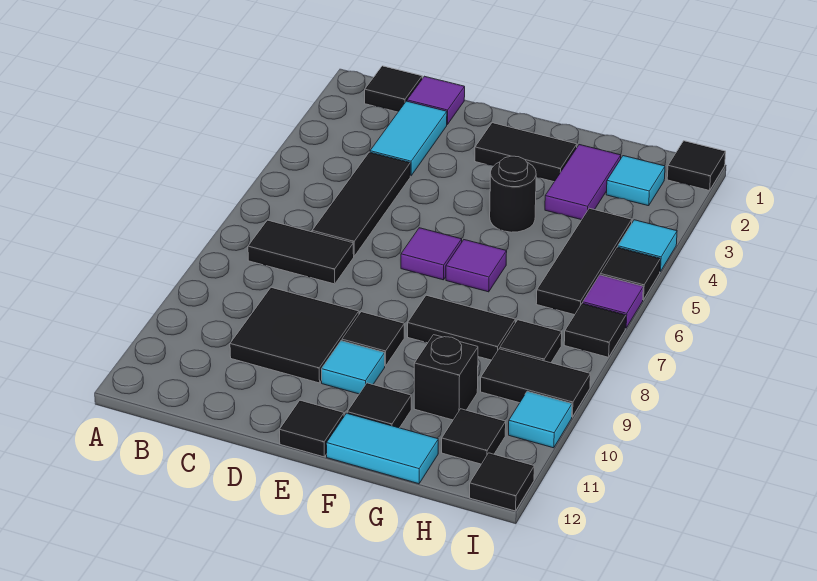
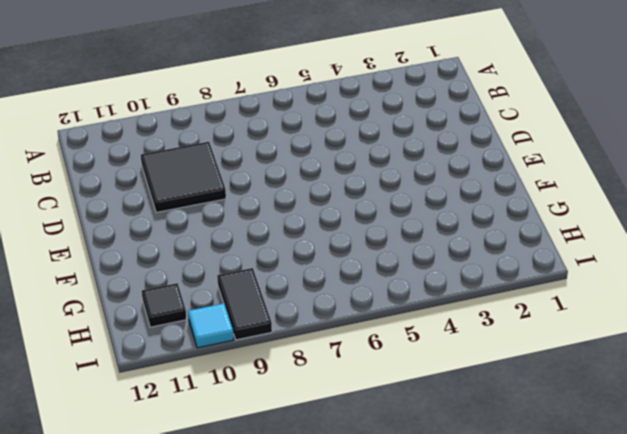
none -> black tile B1 level 1
none -> black tile B7:C7 level 1
none -> purple tile C1 level 1
none -> cyan tile C2:C3 level 1

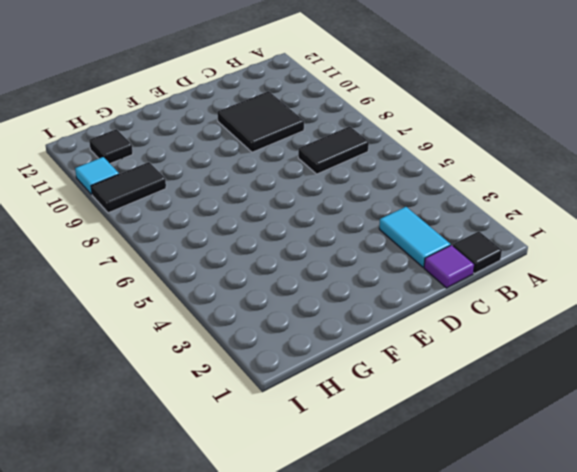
none -> black tile C4:C6 level 1
none -> black tile E2:F2 level 1
none -> purple tile E6 level 1
none -> black tile E9 level 1

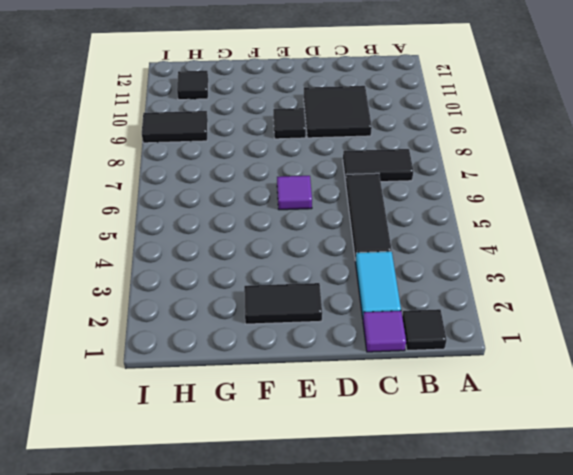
none -> cyan tile E10 level 1
none -> black tile E12 level 1
none -> black round brick F4 level 1
none -> purple tile F6 level 1

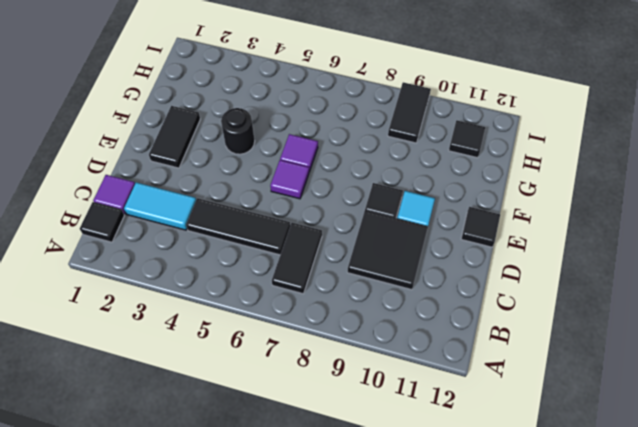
none -> black tile F8:G8 level 1
none -> black tile F11 level 1
none -> cyan tile F12:G12 level 1
none -> purple tile G2:G3 level 1

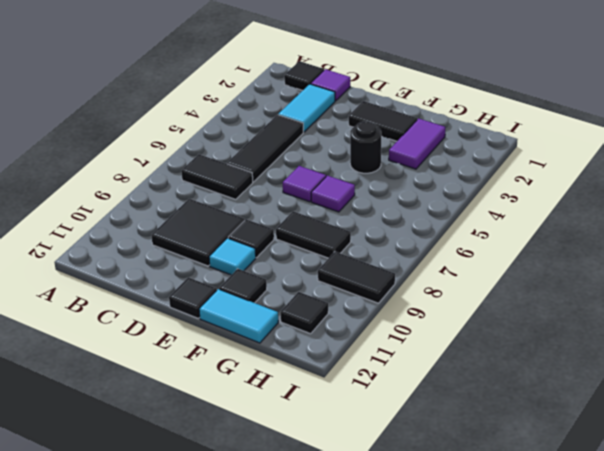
none -> black brick G10 level 1
none -> cyan tile H2 level 1
none -> black tile H4:H6 level 1
none -> black tile H8 level 1

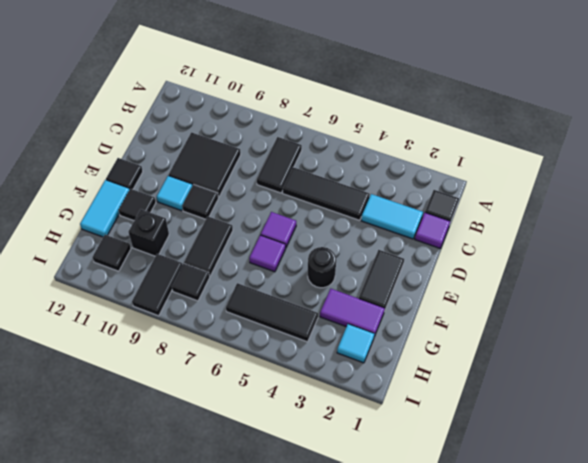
none -> black tile I1 level 1
none -> cyan tile I4 level 1
none -> black tile I5 level 1
none -> purple tile I6 level 1

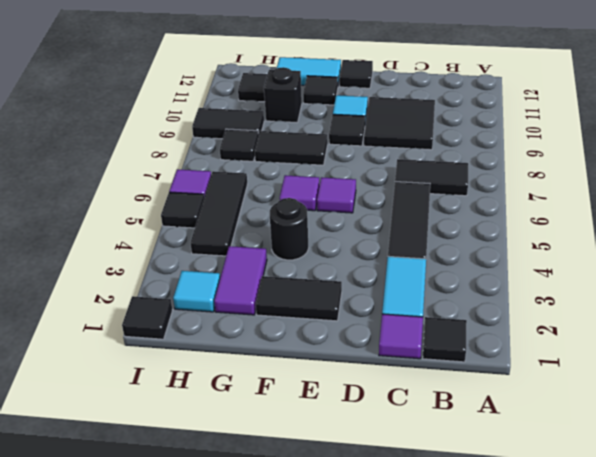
none -> cyan tile I4 level 1
none -> black tile I7 level 1
none -> cyan tile I10 level 1
none -> black tile I12 level 1

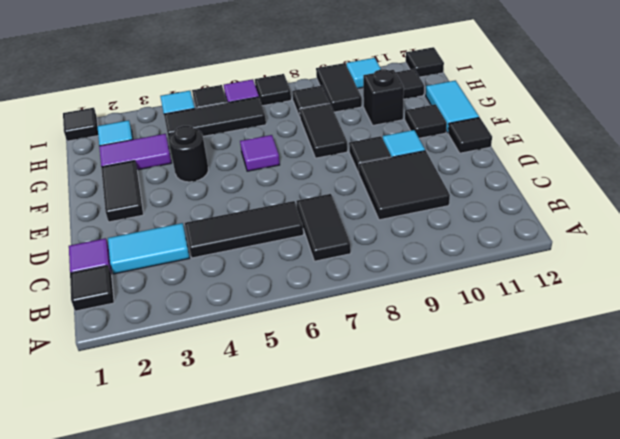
none -> purple tile E6 level 1

